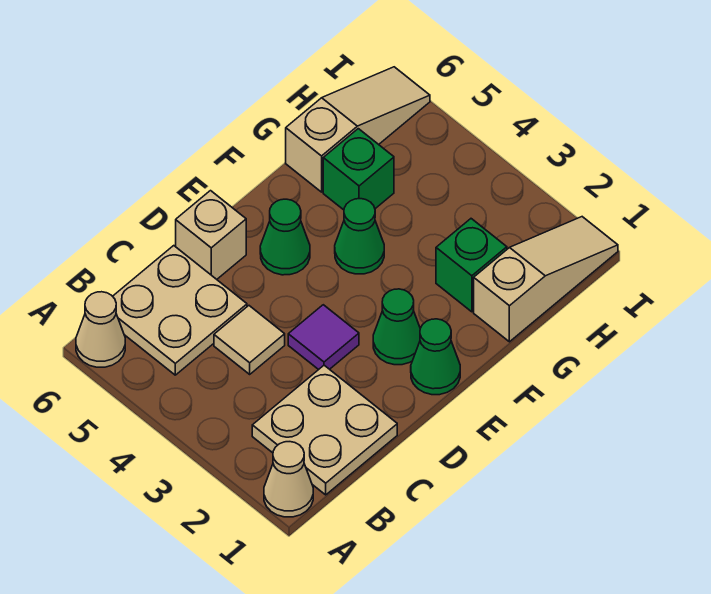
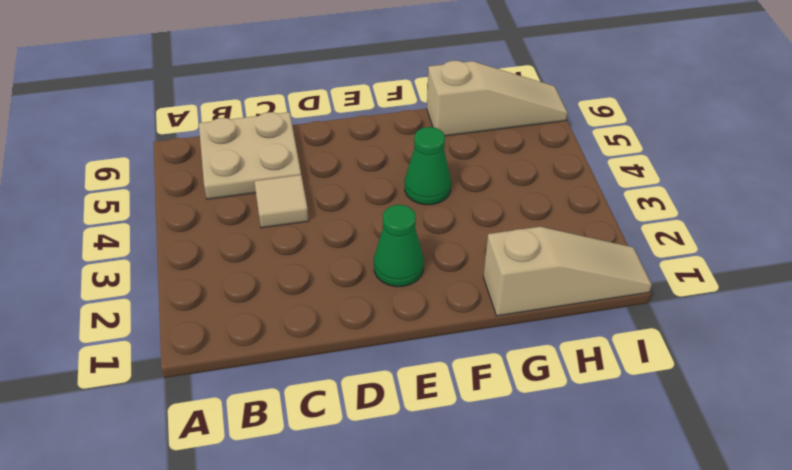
none -> tan cone A1 level 1
none -> tan cone A6 level 1
none -> tan plate B1:C2 level 1

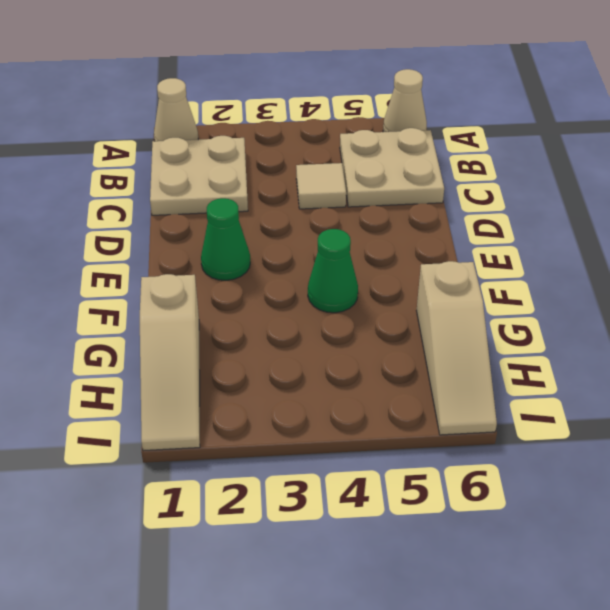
none -> purple tile D3 level 1
none -> tan brick D6 level 1
none -> green cone E1 level 1

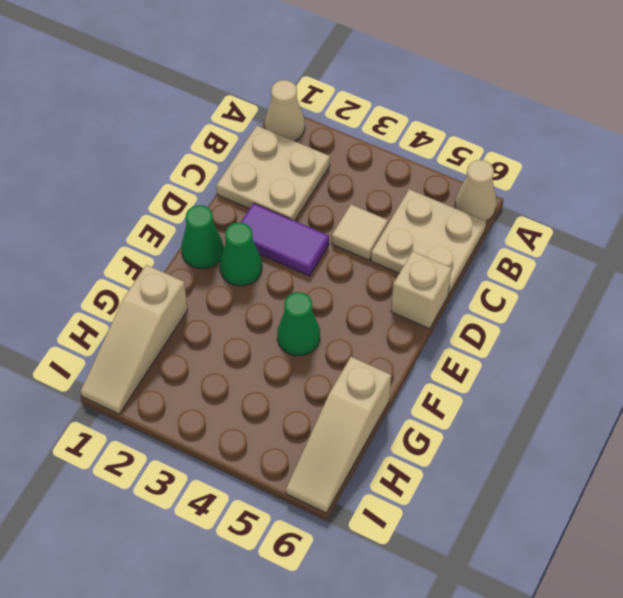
purple tile D2:D3 level 1 -> purple tile D3 level 1
none -> green cone E5 level 1
none -> green brick G2 level 1
none -> green brick G5 level 1

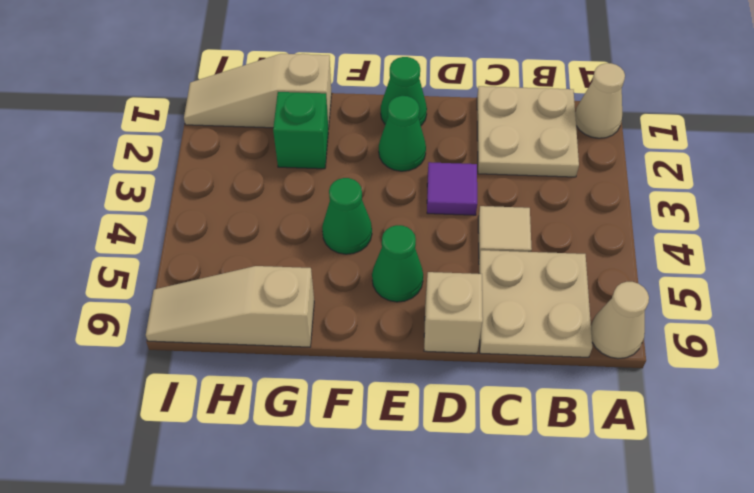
none -> green brick G5 level 1

